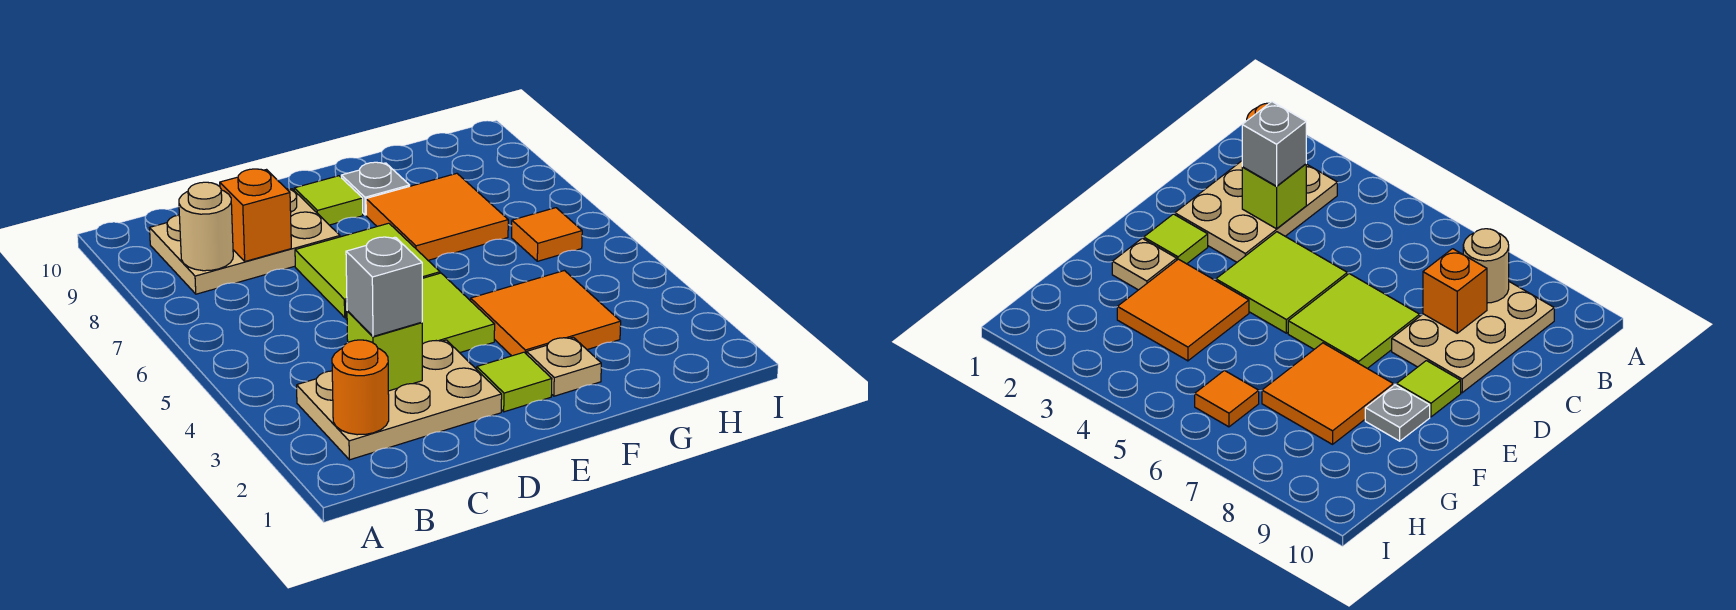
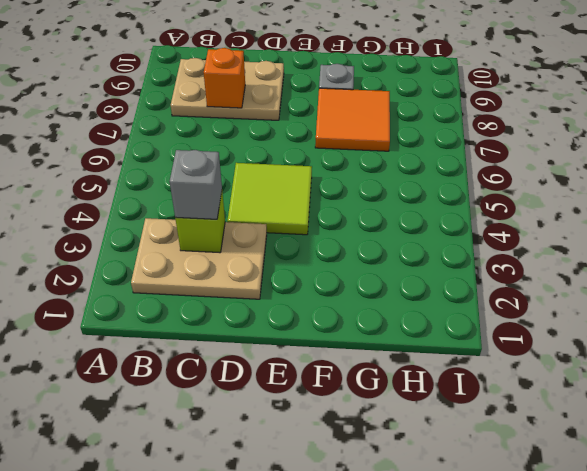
none -> lime tile D6:E7 level 1
none -> lime tile E2 level 1
none -> lime tile E9 level 1

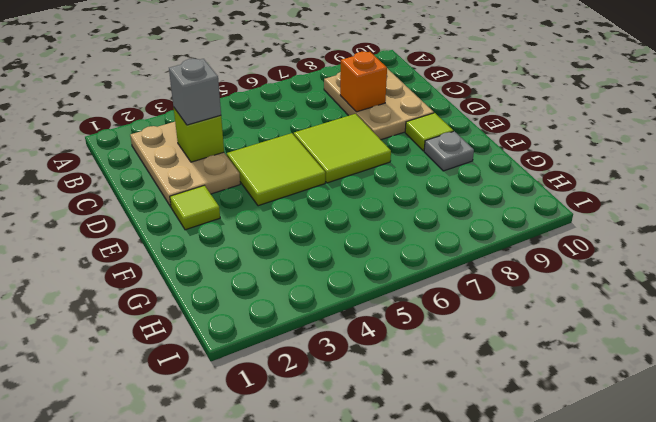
none -> tan plate F2 level 1
none -> orange tile F3:G4 level 1
none -> orange tile F7:G8 level 1

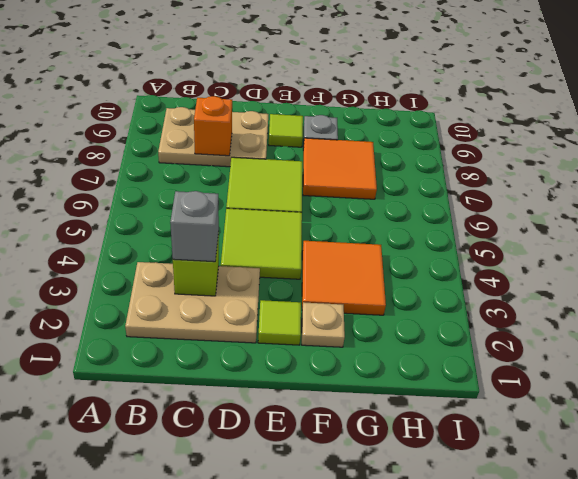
none -> orange tile H6 level 1
none -> orange round brick B2 level 2
none -> tan round brick B8 level 2

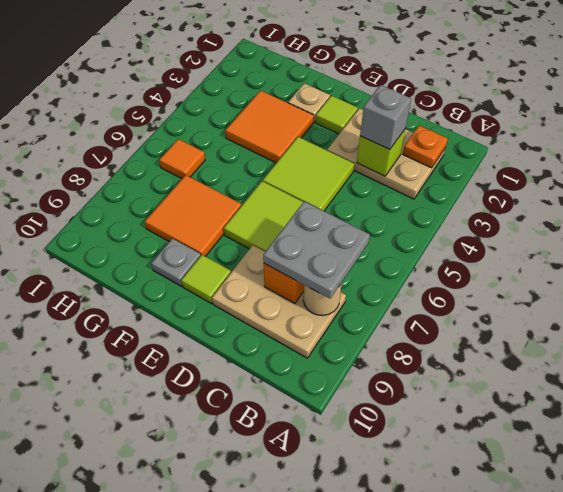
orange plate B2 level 2 -> orange round brick B2 level 2
grey plate B7:C8 level 3 -> none

